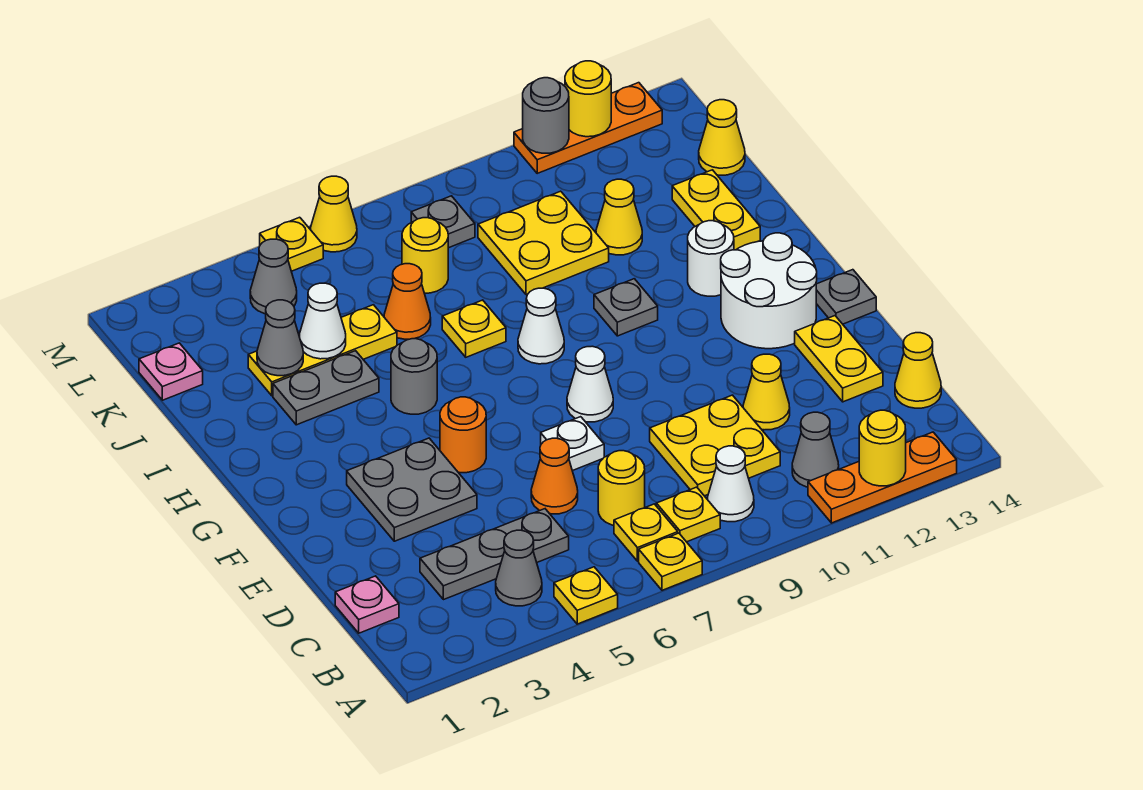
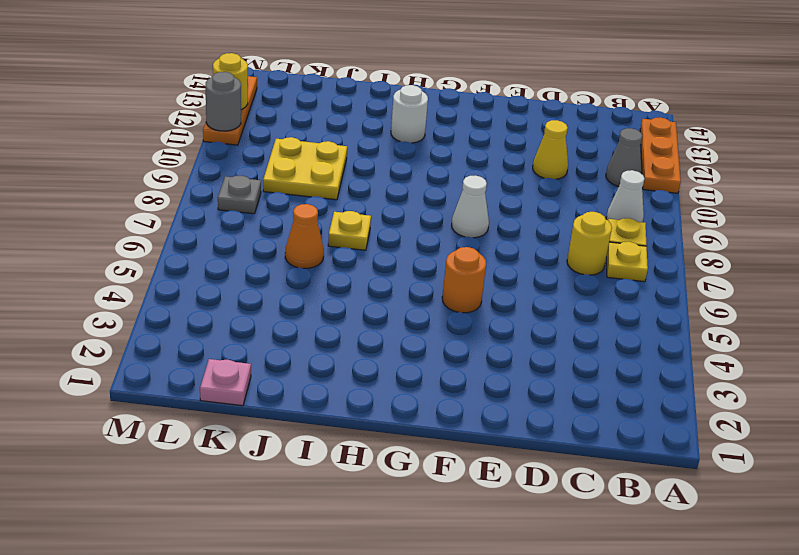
none -> yellow plate A5 level 1
none -> yellow plate A7 level 1
none -> grey cone B4 level 1
none -> pink plate C1 level 1

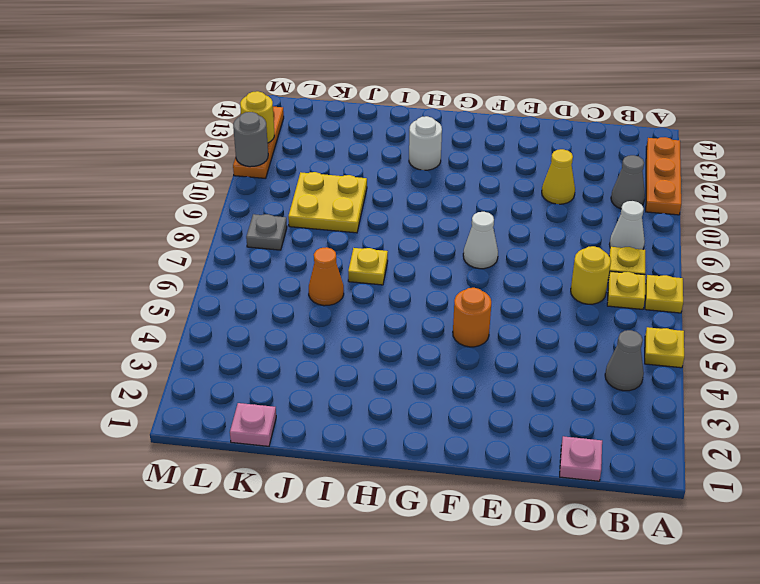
none -> grey plate C3:C5 level 1
none -> yellow plate C9:D10 level 1
none -> yellow cone C14 level 1
none -> orange cone D6 level 1

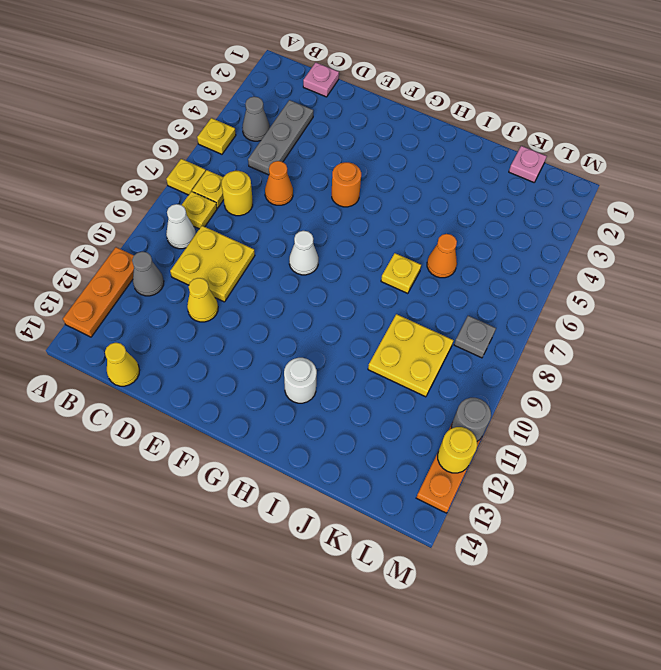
none -> yellow plate D13:E13 level 1
none -> grey plate E3:F4 level 1
none -> white plate E7 level 1
none -> white round brick F12:G13 level 1

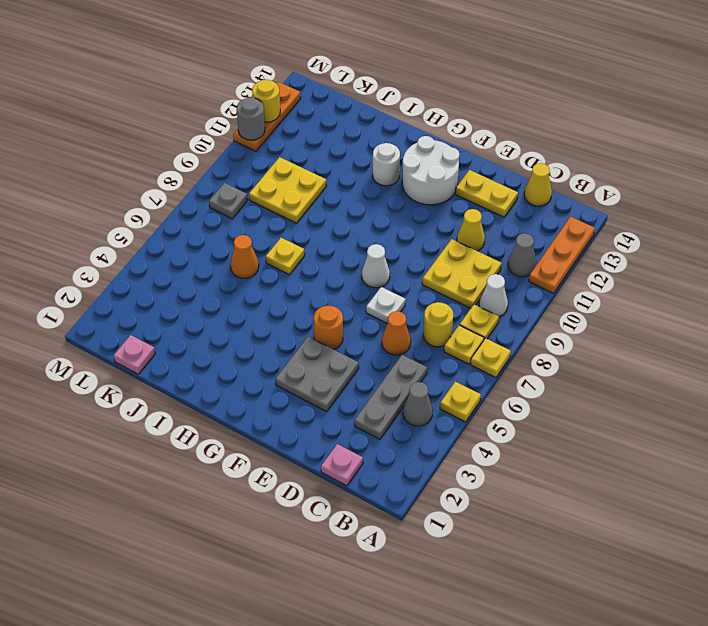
none -> grey plate F14 level 1
none -> grey round brick H5 level 1
none -> white cone H8 level 1
none -> grey plate H10 level 1

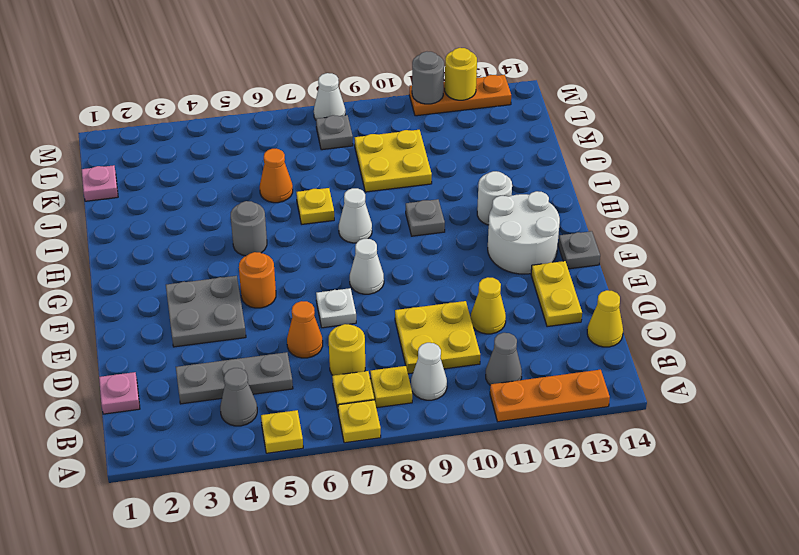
white cone M8 level 1 -> white cone J4 level 2
none -> grey plate I3:I4 level 1
none -> yellow plate I13:J13 level 1
none -> yellow plate J3:J5 level 1
none -> yellow cone J11 level 1

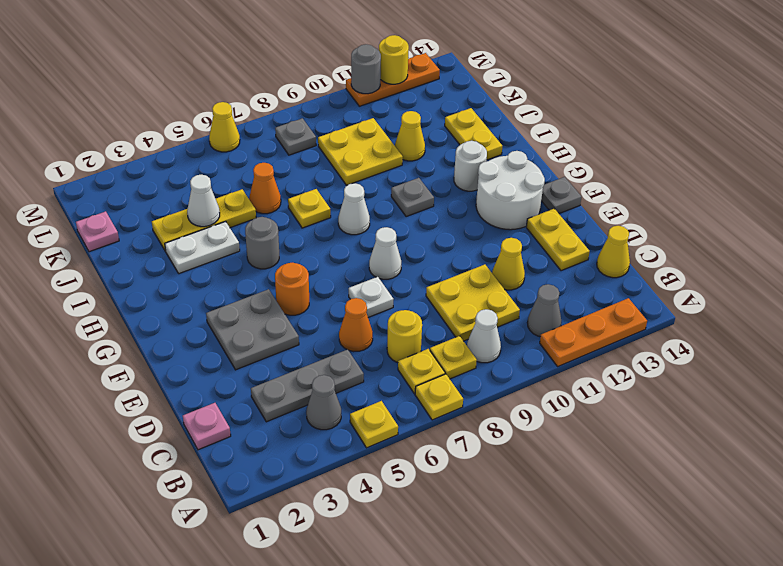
white plate I3:I4 level 1 -> grey plate I3:I4 level 1
none -> yellow round brick K7 level 1
none -> yellow cone K14 level 1
none -> grey cone L4 level 1
none -> yellow plate M5 level 1

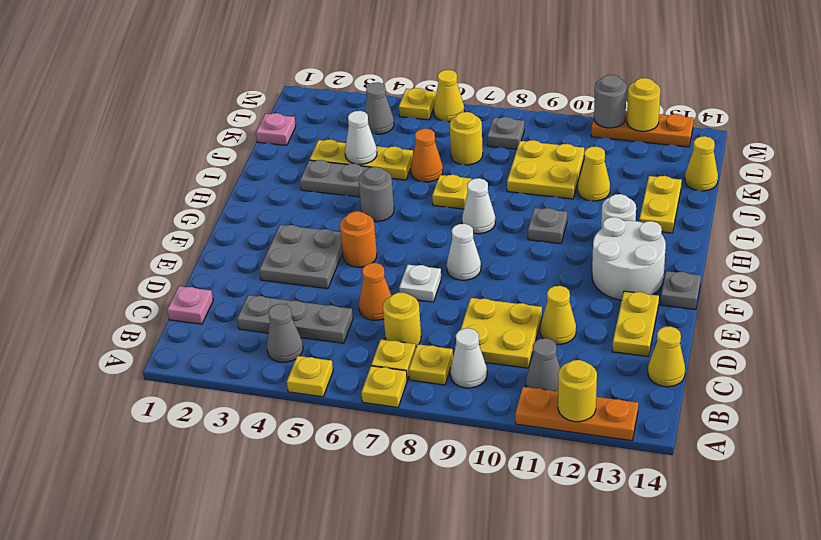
none -> grey cone J3 level 2

